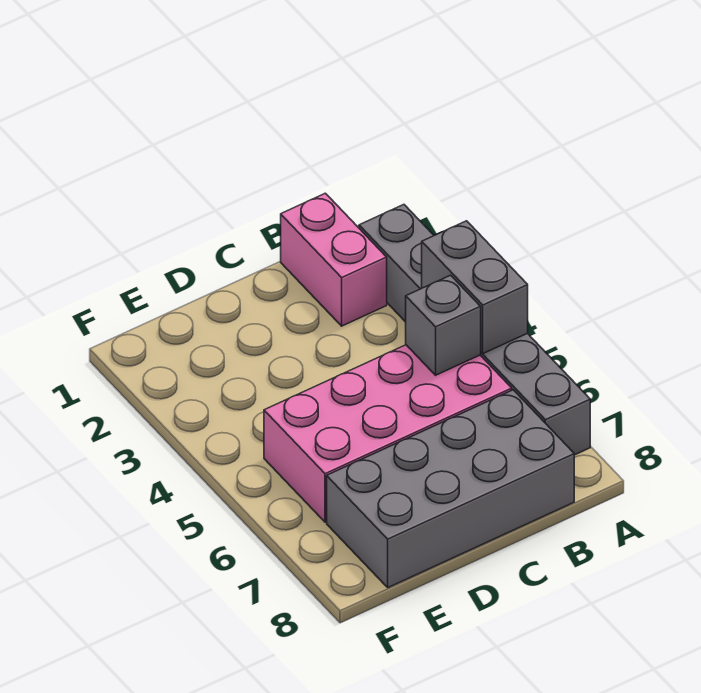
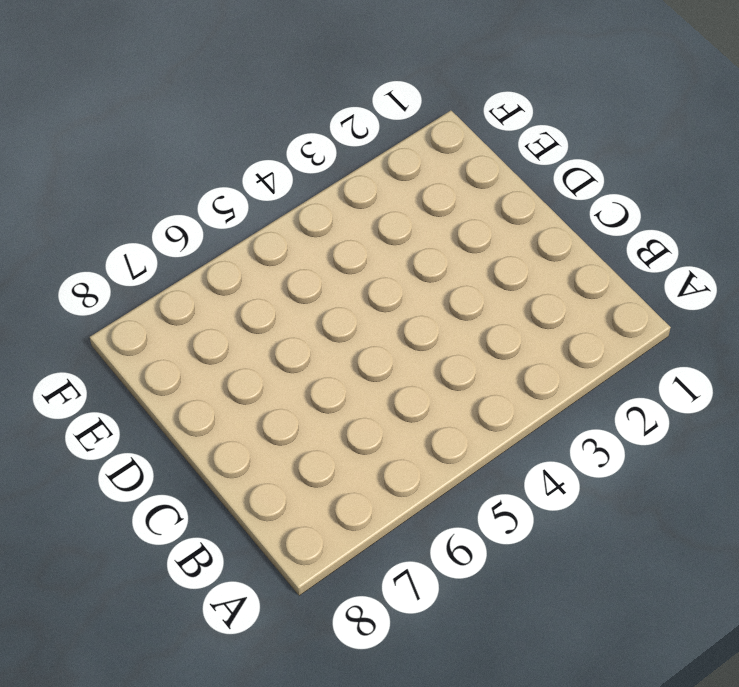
none -> grey brick A2:A7 level 1
none -> pink brick B1:B2 level 1

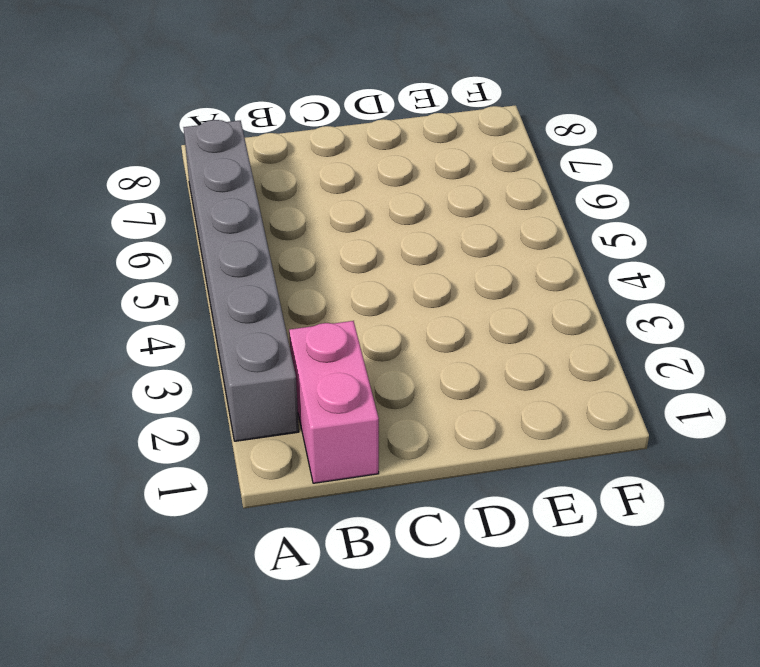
none -> pink brick B5:E6 level 1
none -> grey brick B7:E8 level 1

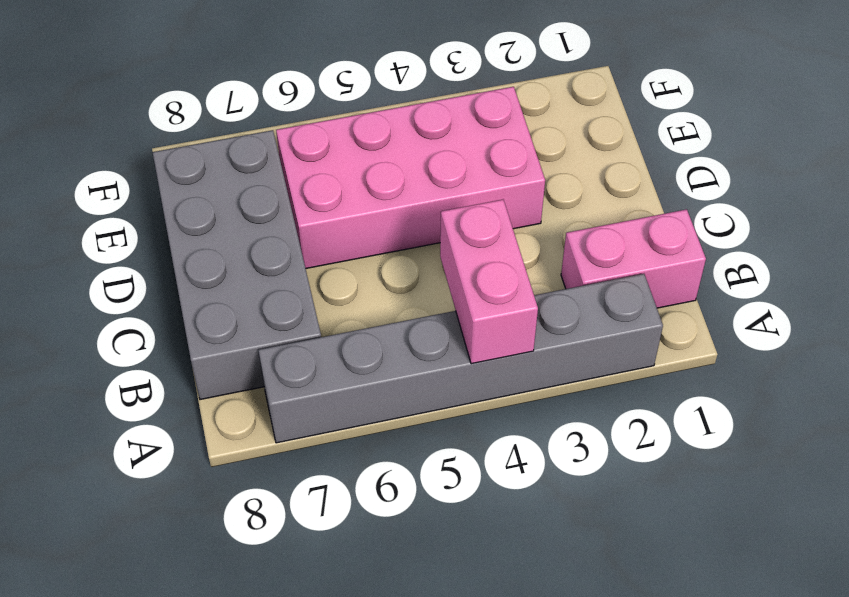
pink brick A4:B4 level 2 -> grey brick A4:A5 level 2
pink brick D3:E6 level 1 -> pink brick B5:E6 level 1
none -> grey brick B5 level 2

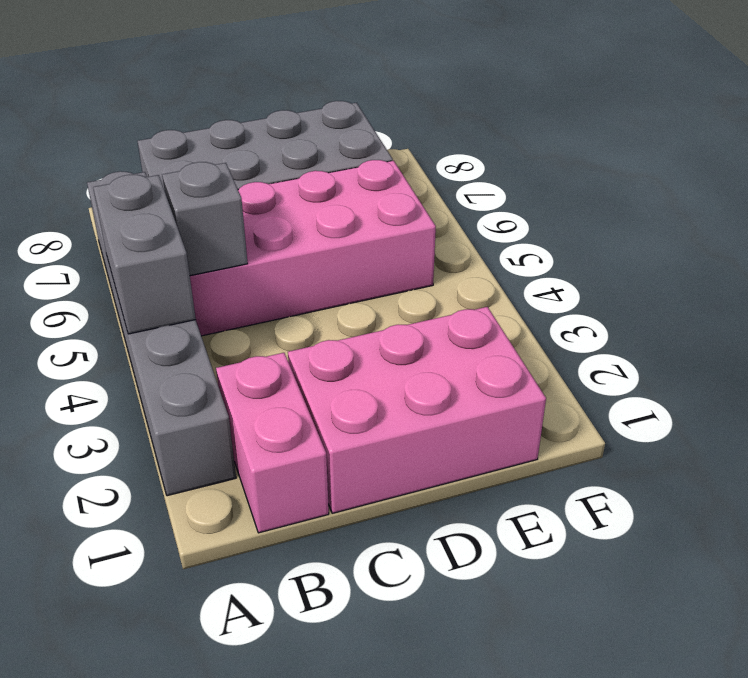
pink brick C1:E2 level 1 -> none

